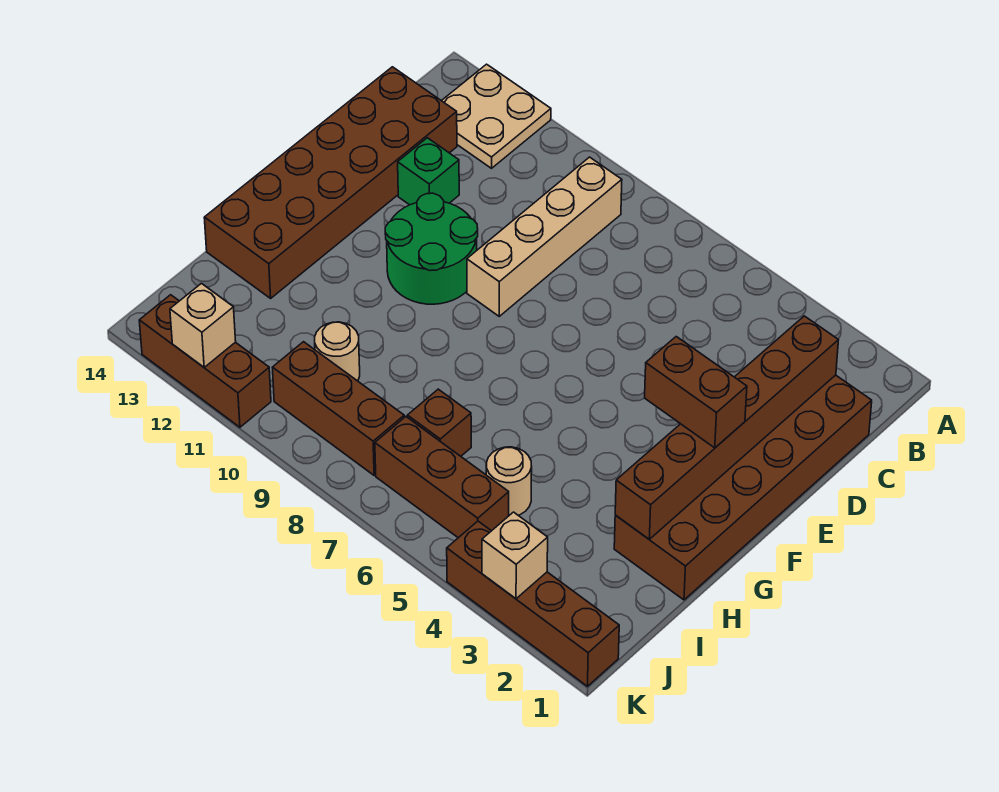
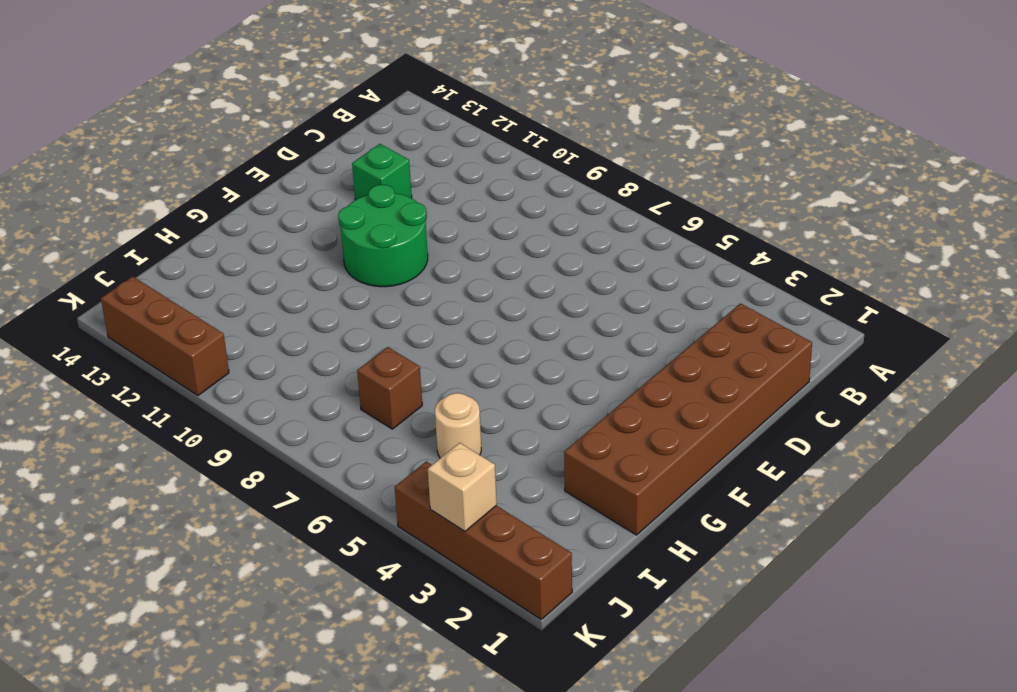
none -> tan plate A12:B13 level 1
none -> tan brick B9:E9 level 1
none -> brown brick C13:H14 level 1

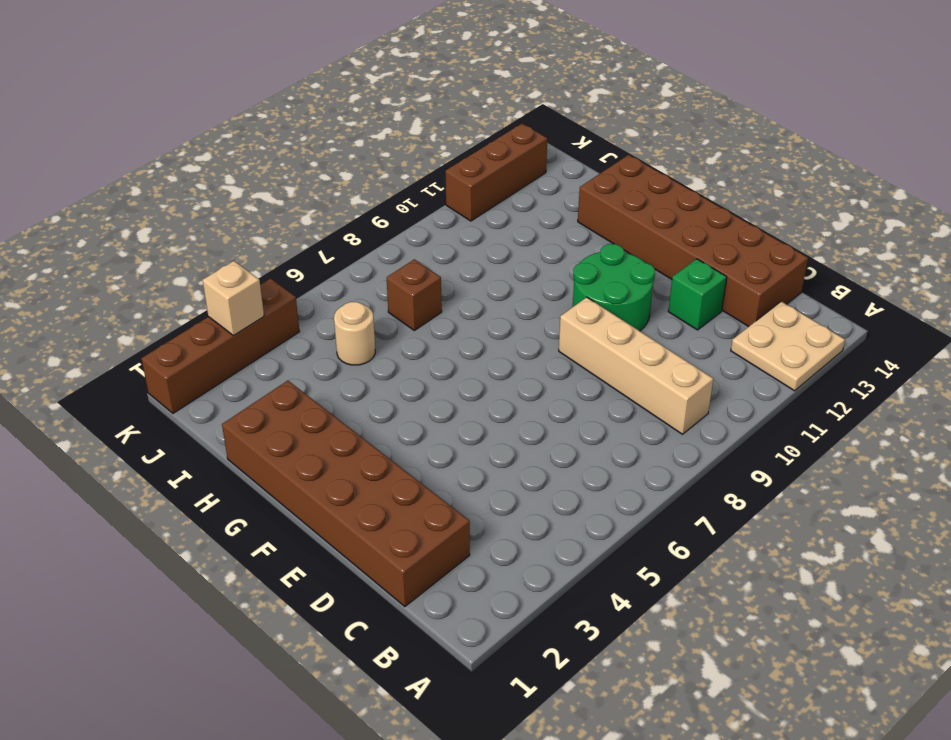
none -> tan round brick I10 level 1
none -> brown brick J5:J7 level 1
none -> brown brick J8:J10 level 1

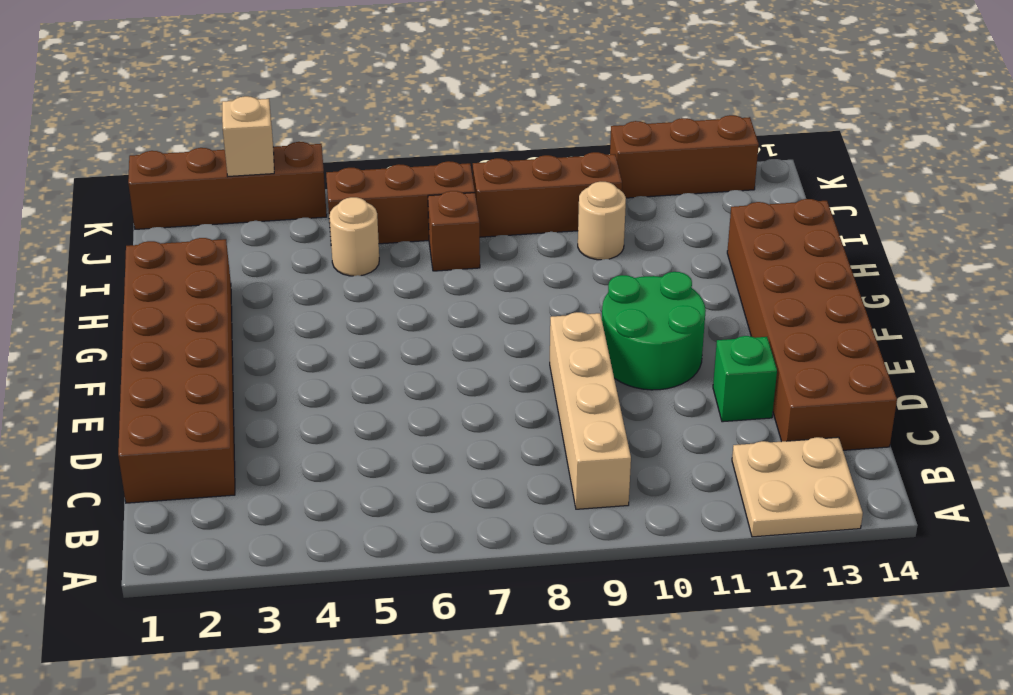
none -> brown brick C2:H2 level 2
none -> tan brick K12 level 2
none -> brown brick F2:F3 level 3

